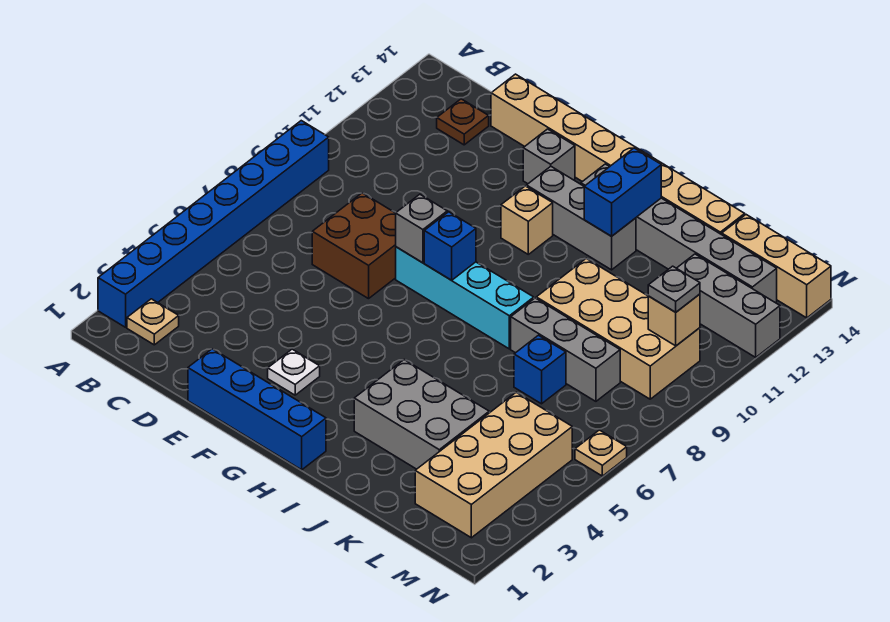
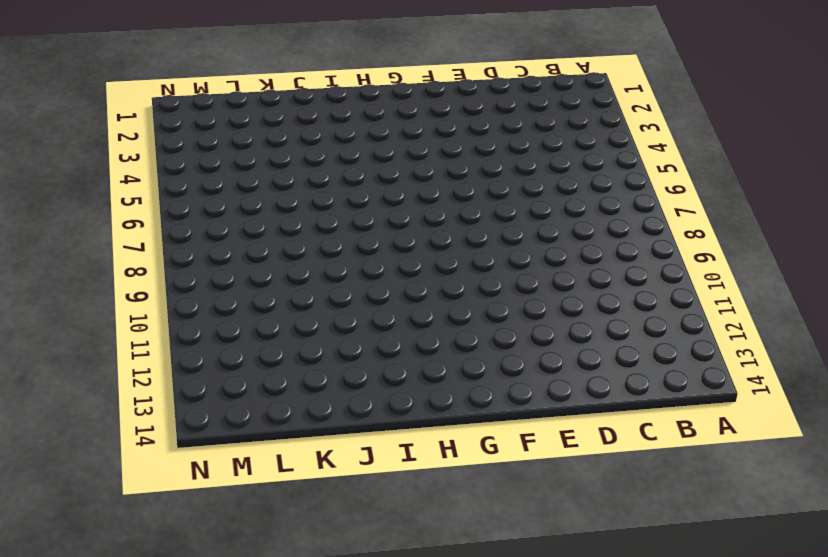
none -> blue brick A2:A9 level 1
none -> tan plate B2 level 1
none -> brown plate C13 level 1

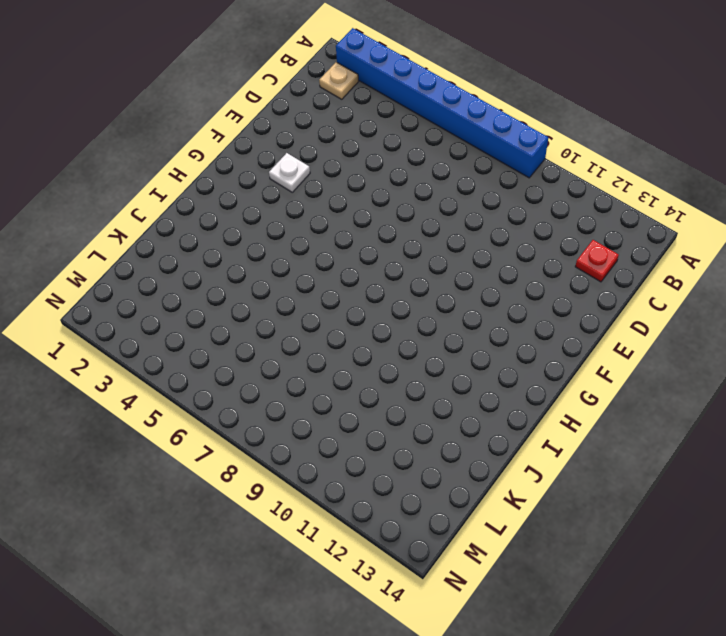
red plate C13 level 1 -> brown plate C13 level 1
none -> brown brick D7:E8 level 1
none -> tan brick D14:K14 level 1
none -> blue brick E1:H1 level 1

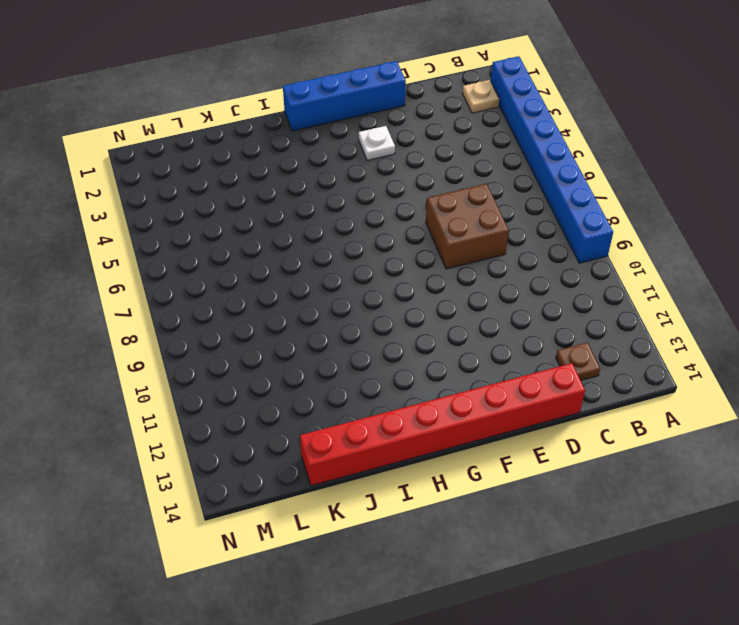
red brick D14:K14 level 1 -> tan brick D14:K14 level 1
none -> cyan brick F8:I8 level 1
none -> grey brick F13 level 1
none -> tan brick G11 level 1

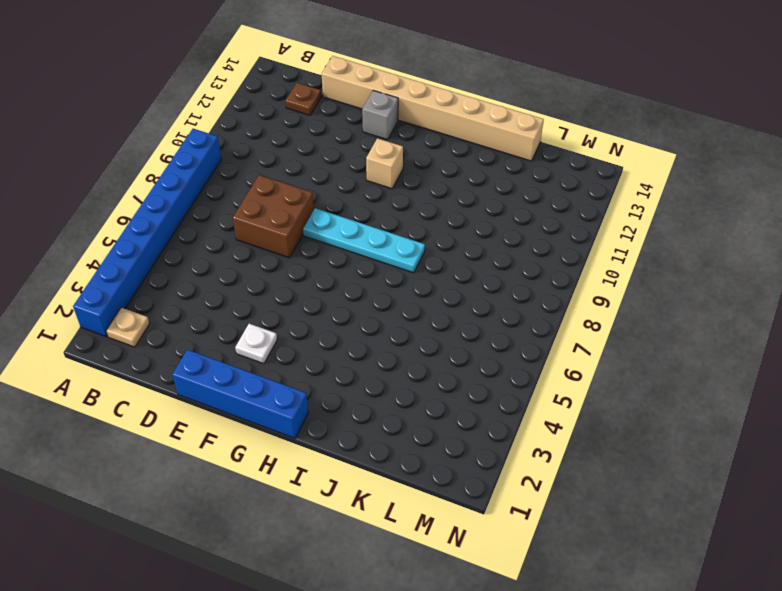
cyan plate F8:I8 level 1 -> cyan brick F8:I8 level 1
none -> grey brick G12:I12 level 1
none -> grey brick H13:M13 level 1
none -> grey brick I3:K4 level 1

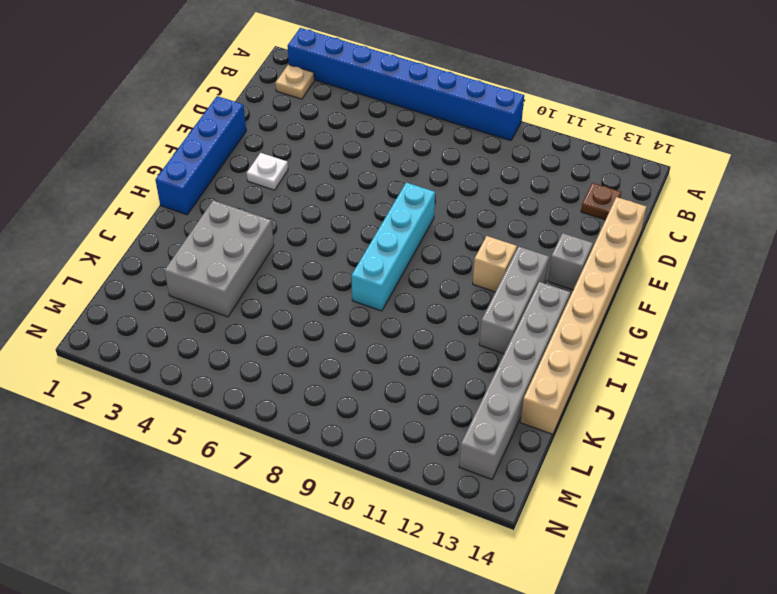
none -> brown brick D7:E8 level 1
none -> grey brick J8:L8 level 1
none -> tan brick J9:M10 level 1

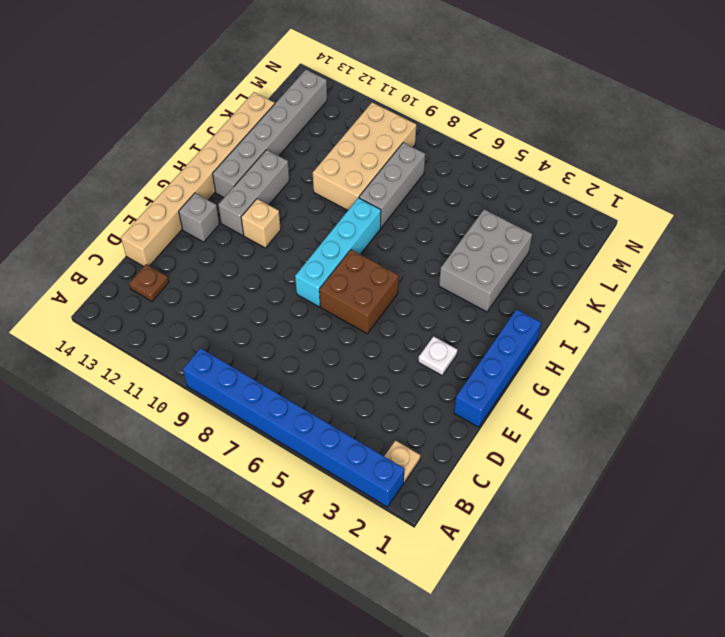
brown brick F6:G7 level 1 -> brown brick D7:E8 level 1
none -> blue brick K7 level 1
none -> tan brick L2:M5 level 1
none -> grey brick L12:N12 level 1

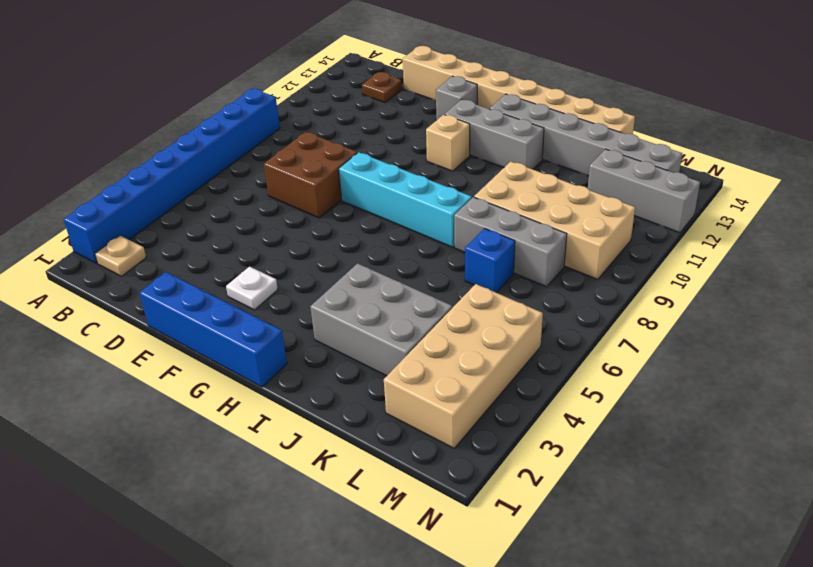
none -> tan brick L14:N14 level 1
none -> tan plate N6 level 1
none -> grey brick F8 level 2

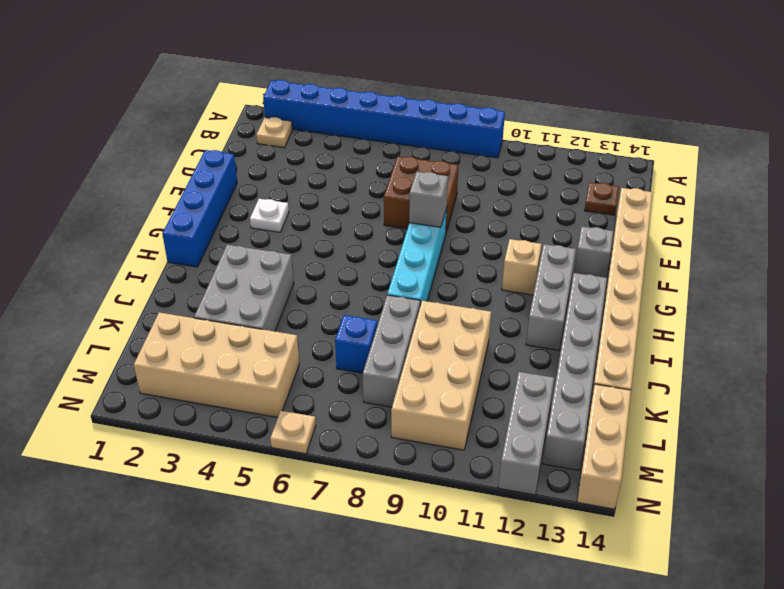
none -> blue brick G8 level 2
none -> blue brick I12:I13 level 2
none -> tan brick M10 level 2

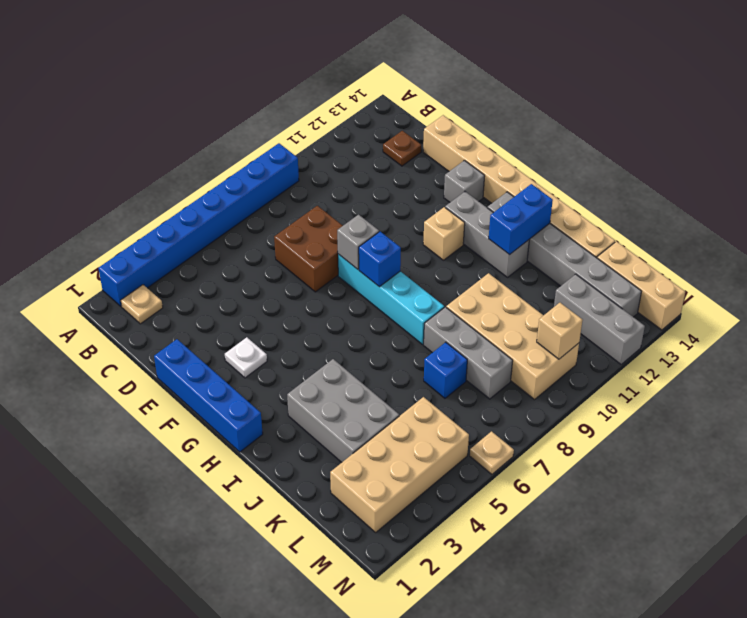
none -> grey plate M10 level 3

